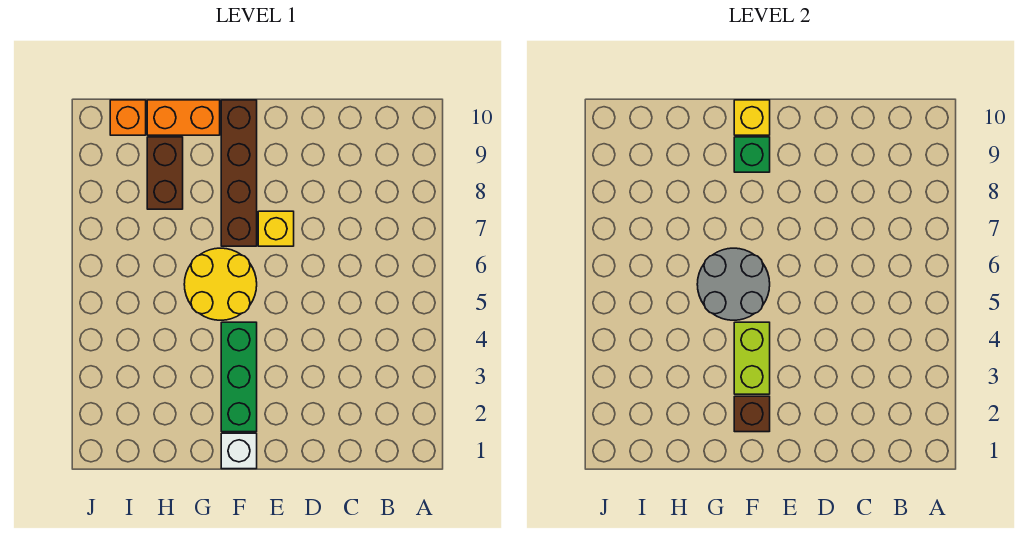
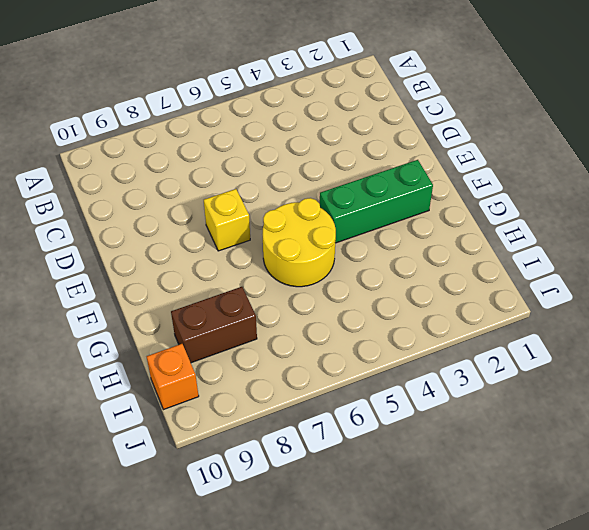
none -> white brick F1 level 1
none -> brown brick F7:F10 level 1
none -> orange brick G10:H10 level 1

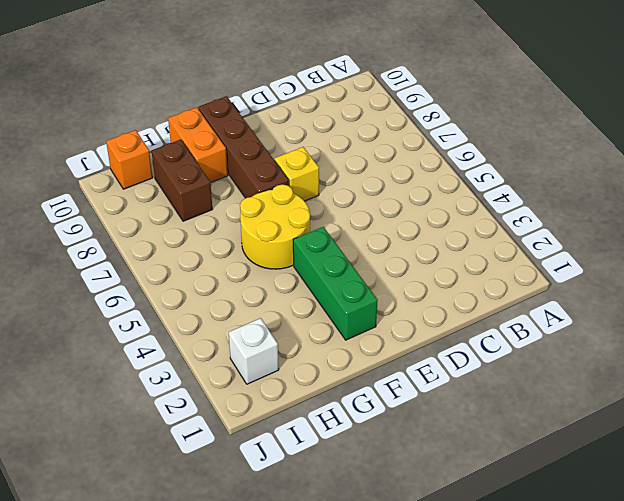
orange brick G9:G10 level 1 -> orange brick G10:H10 level 1
white brick I2 level 1 -> white brick F1 level 1
none -> brown brick F2 level 2
none -> lime brick F3:F4 level 2
none -> grey round brick F5:G6 level 2

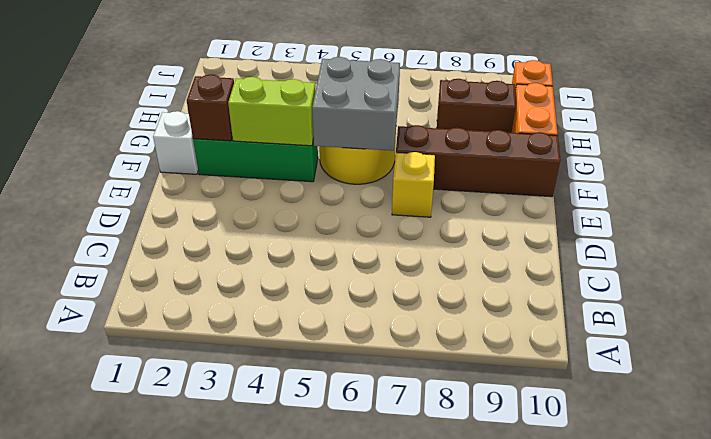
grey brick F5:G6 level 2 -> grey round brick F5:G6 level 2
none -> green brick F9 level 2
none -> yellow brick F10 level 2

